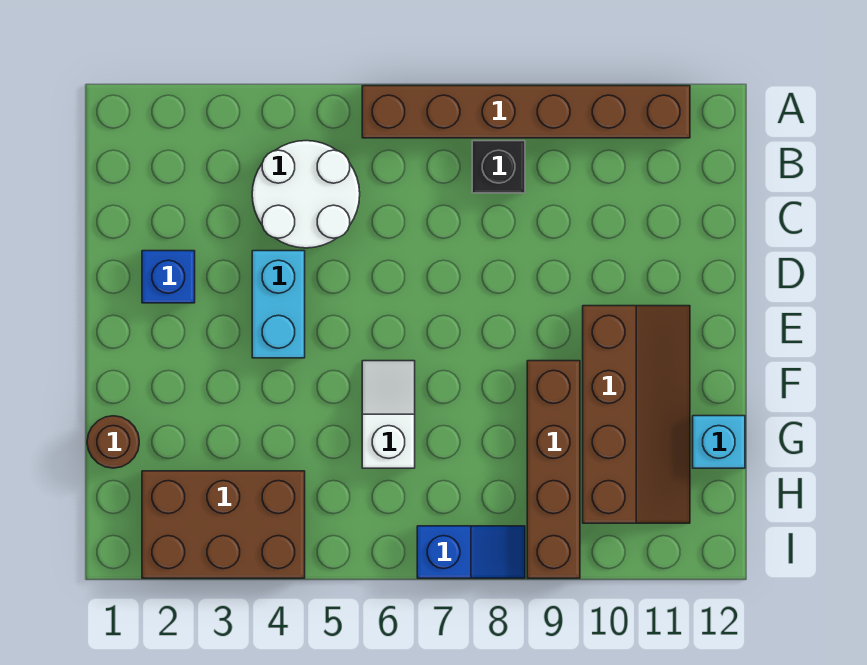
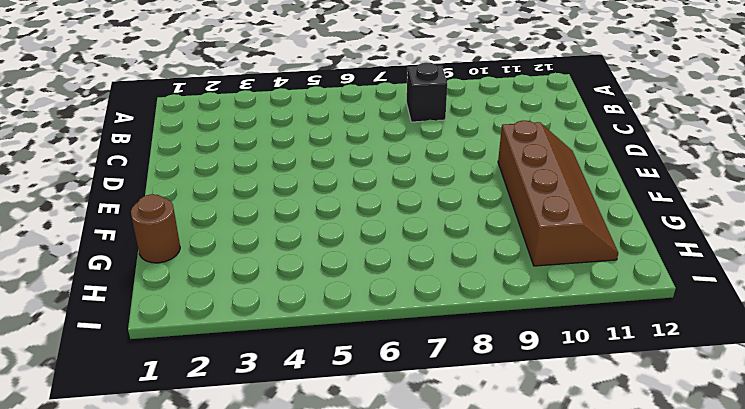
none -> brown brick A6:A11 level 1
none -> white round brick B4:C5 level 1
none -> blue brick D2 level 1

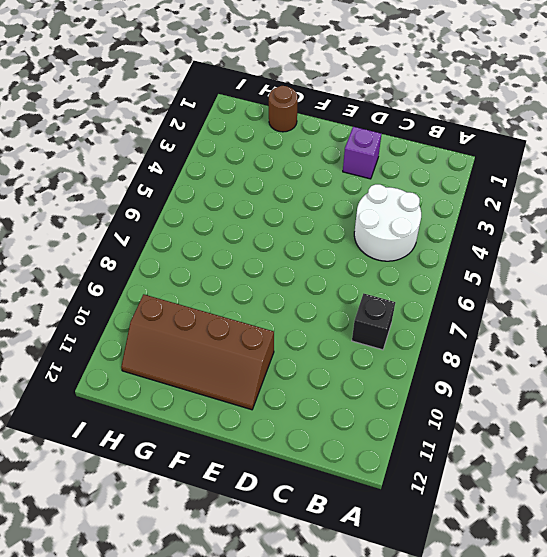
purple brick D2 level 1 -> blue brick D2 level 1
none -> brown brick A6:A11 level 1
none -> cyan brick D4:E4 level 1
none -> white slope F6:G6 level 1 top G

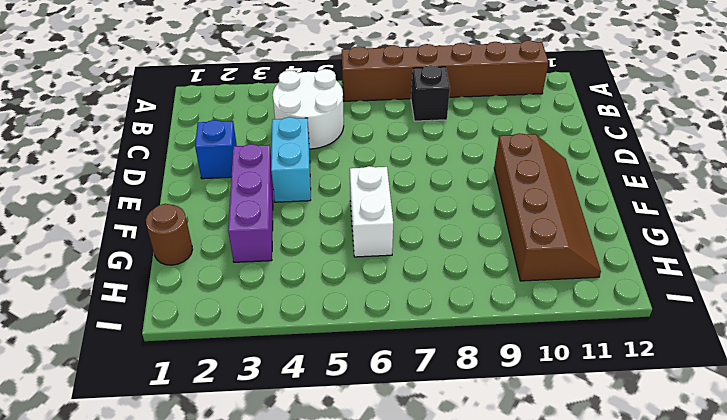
purple brick E3:G3 level 1 -> none
white brick F6:G6 level 1 -> white slope F6:G6 level 1 top G
none -> brown brick F9:I9 level 1
none -> cyan brick G12 level 1
none -> brown brick H2:I4 level 1

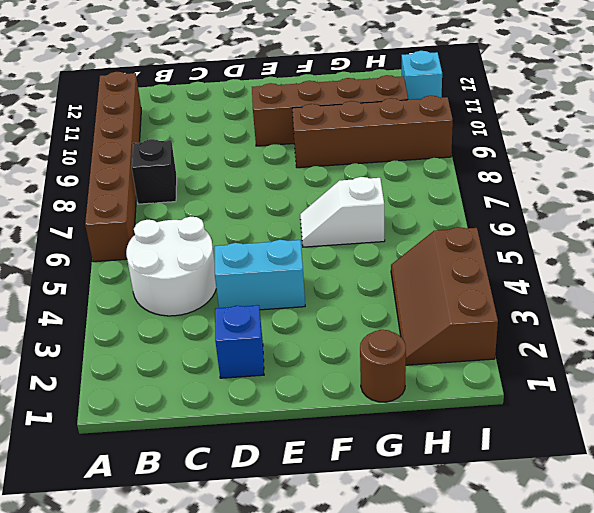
brown slope H2:I4 level 1 top I -> brown brick H2:I4 level 1
cyan brick I11 level 1 -> cyan brick G12 level 1
none -> blue slope I7:I8 level 1 top 7

